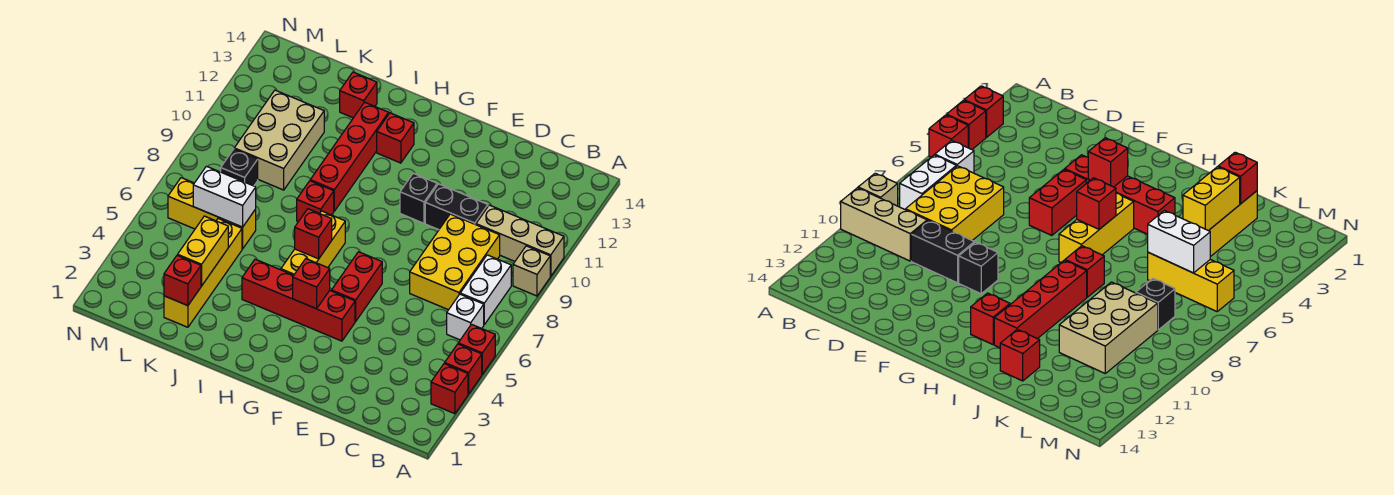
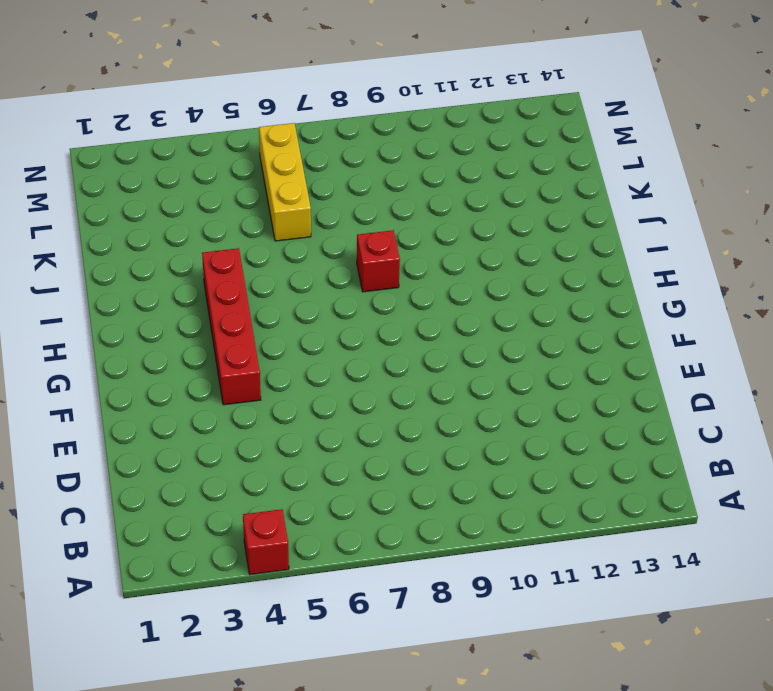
none -> red brick A3 level 1
none -> red brick A5 level 1
none -> tan brick A9 level 1

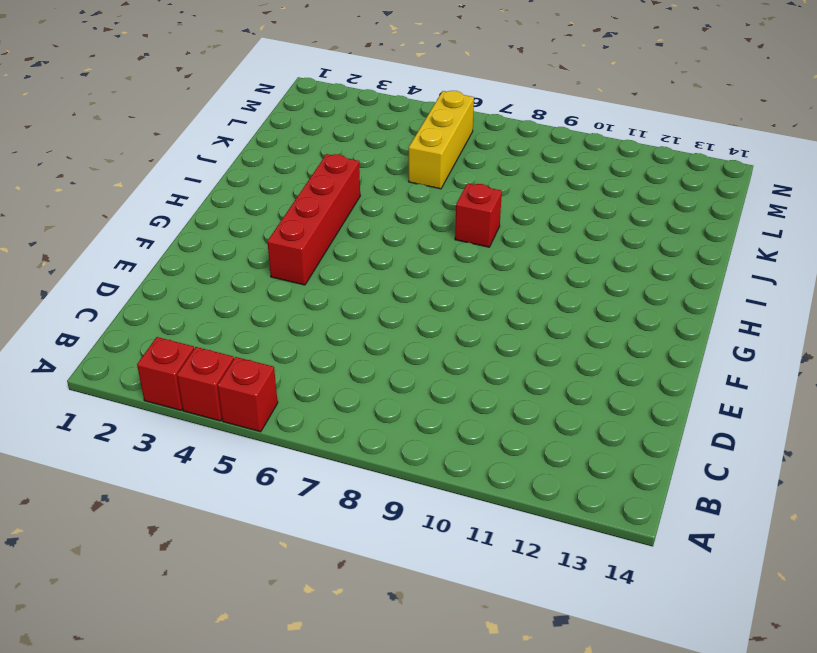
none -> tan brick A9 level 1
none -> tan brick A10:C10 level 1
none -> white brick B6 level 1

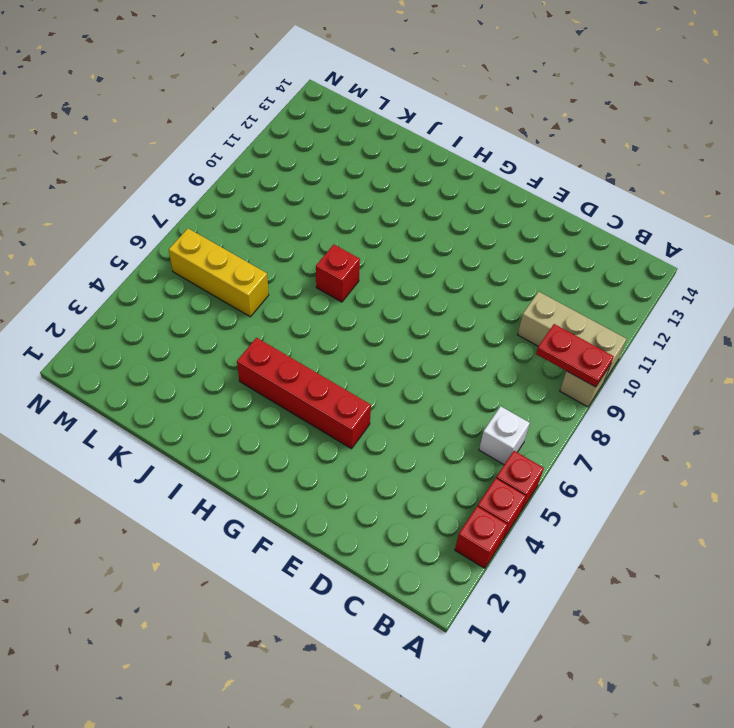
red plate A9:B9 level 2 -> none
none -> white brick B7:B8 level 1
none -> yellow brick C7:D9 level 1
none -> black brick D10:E10 level 1

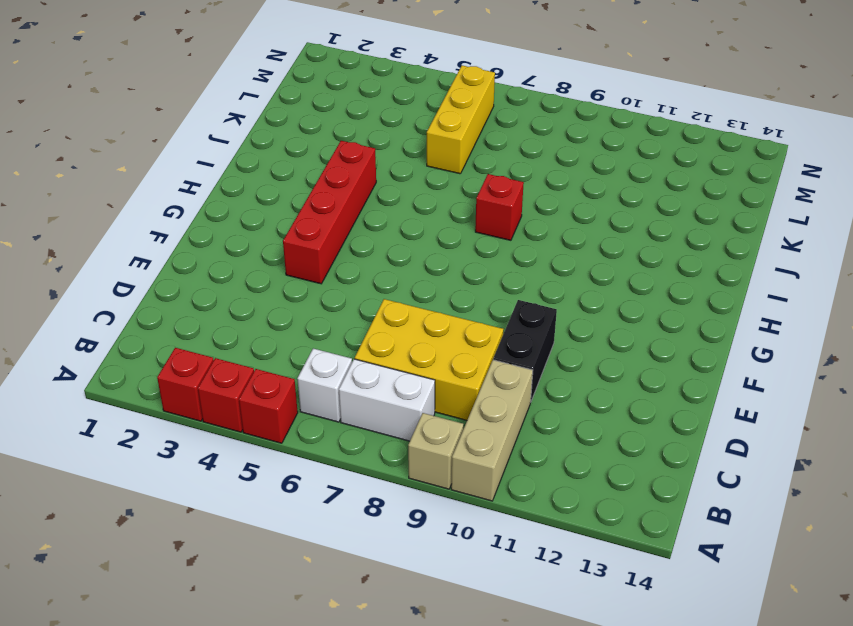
none -> red brick F5:F6 level 1
none -> black brick F10 level 1
none -> yellow brick H5:H7 level 1

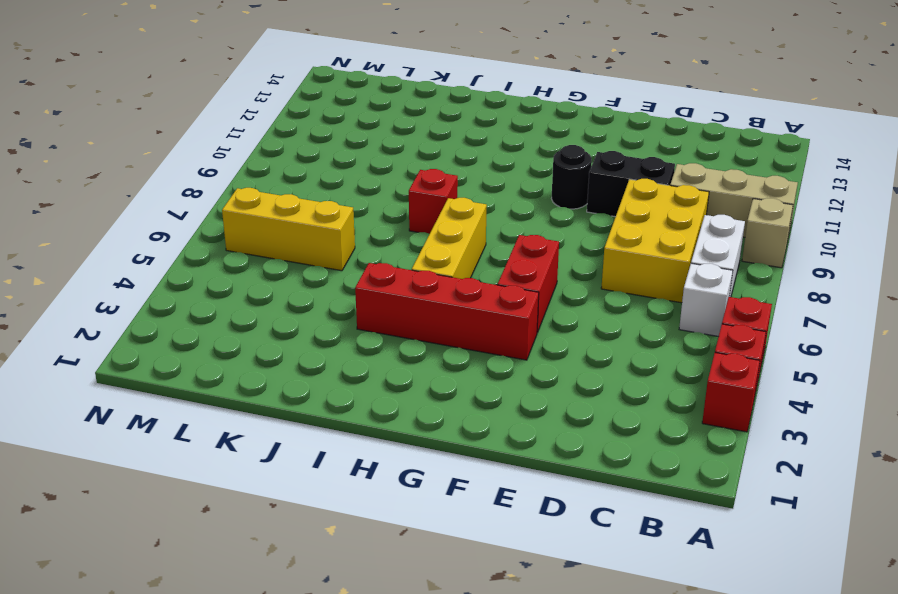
black round brick F10 level 1 -> black brick F10 level 1
none -> red brick H12 level 1
none -> red brick I9:I12 level 1
none -> red brick J13 level 1

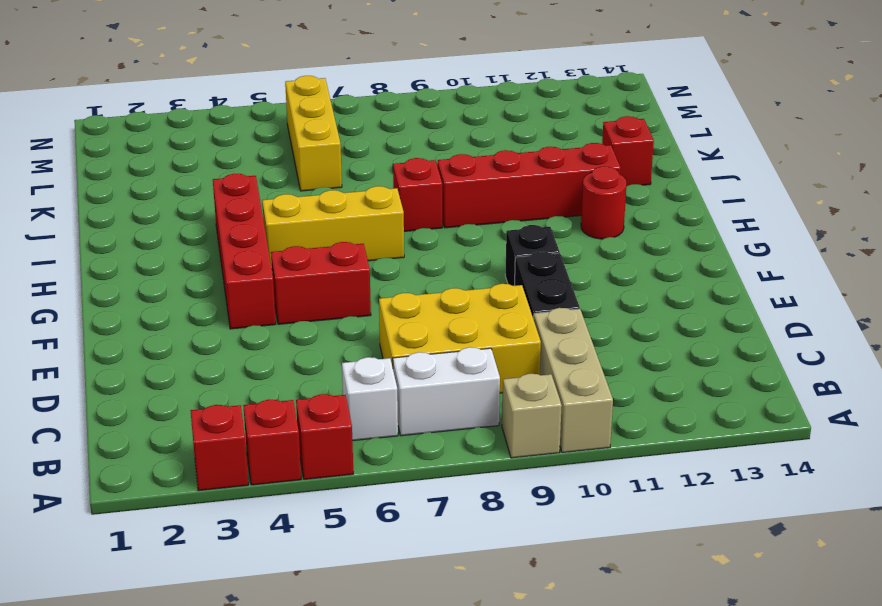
red round brick H12 level 1 -> red brick H12 level 1
none -> yellow brick K2:K5 level 1
none -> tan brick K9:L11 level 1
none -> black brick L8 level 1

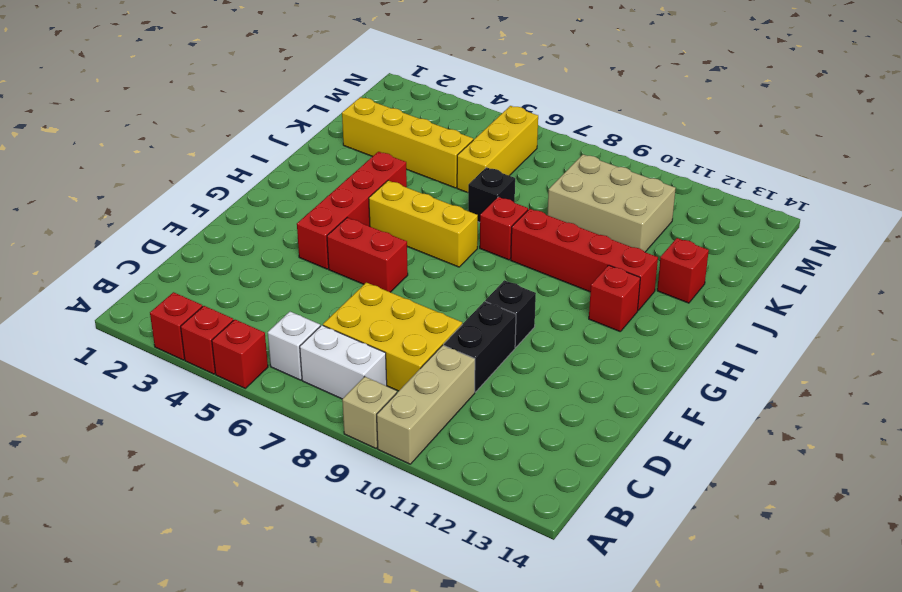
black brick J7 level 1 -> black brick L8 level 1
none -> red brick G4 level 2
none -> red brick H6 level 2
none -> red brick K2 level 2

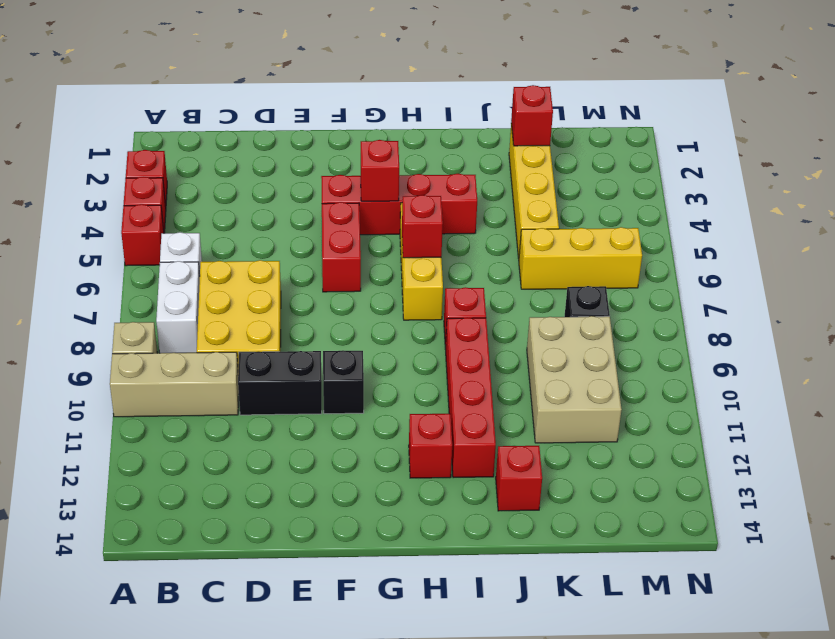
none -> yellow brick K3:K4 level 2
none -> white brick K6:L6 level 2

